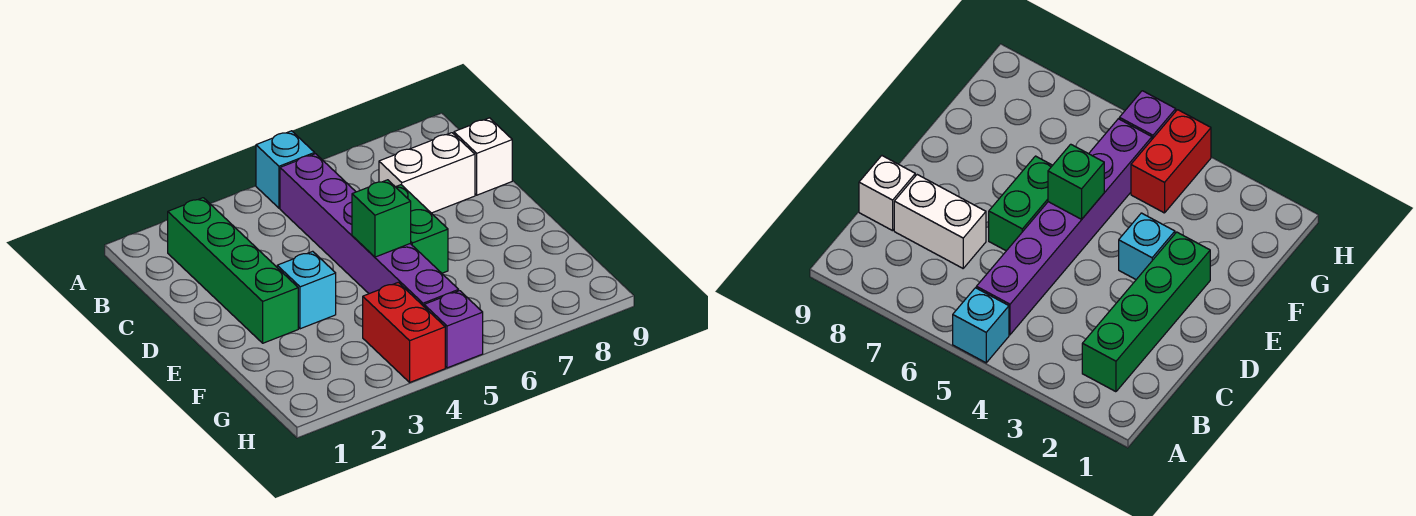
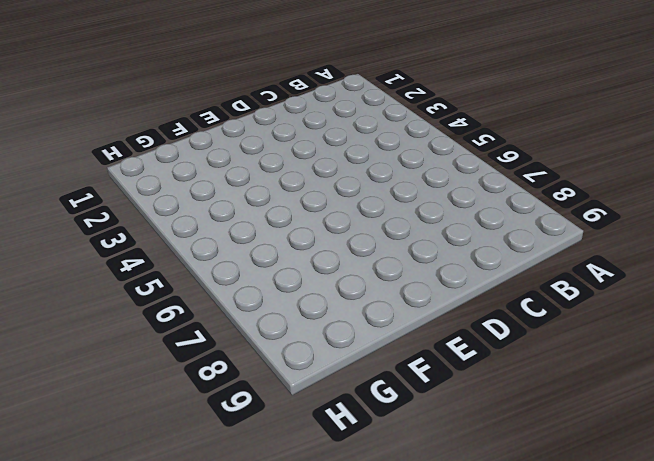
none -> cyan brick A5 level 1
none -> green brick B2:E2 level 1

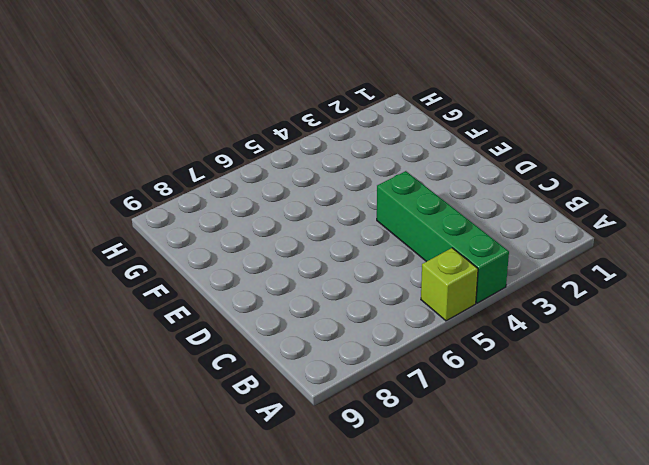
green brick A4:D4 level 1 -> green brick B2:E2 level 1
lime brick A5 level 1 -> cyan brick A5 level 1
none -> purple brick B5:G5 level 1
none -> white brick C7:C8 level 1

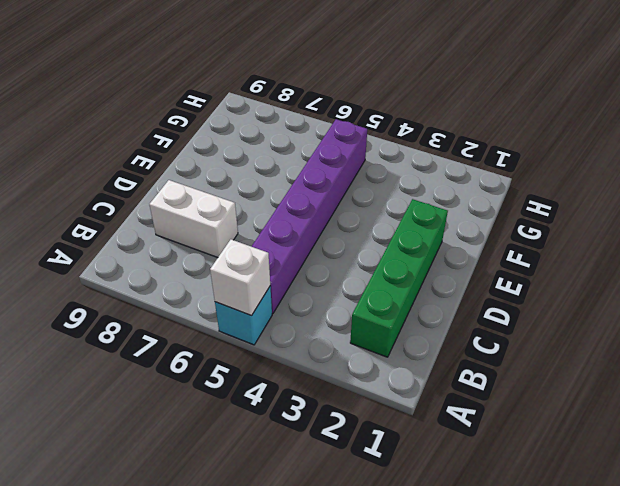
white brick A5 level 2 -> white brick C9 level 1
none -> green brick D6:E6 level 1
none -> cyan brick E3 level 1

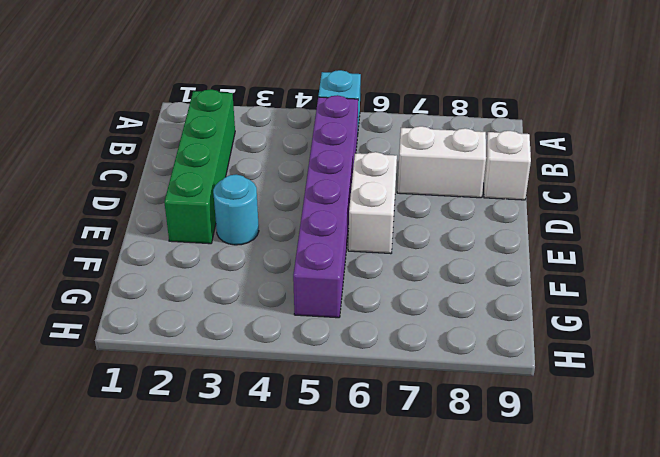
white brick D6:E6 level 1 -> green brick D6:E6 level 1
cyan round brick E3 level 1 -> cyan brick E3 level 1
none -> red brick G4:H4 level 1
none -> purple brick H5 level 1

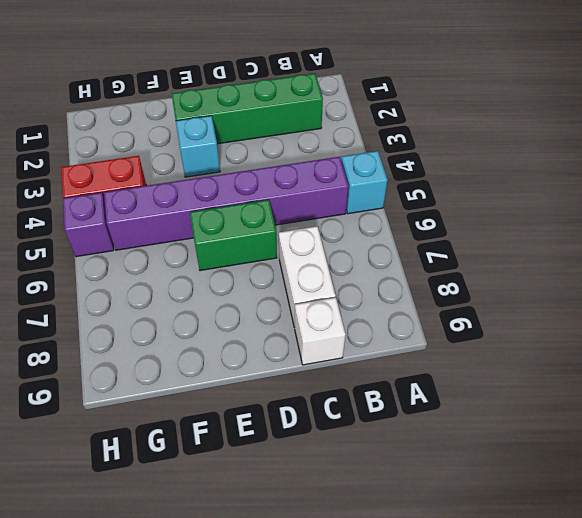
none -> green brick E5 level 2

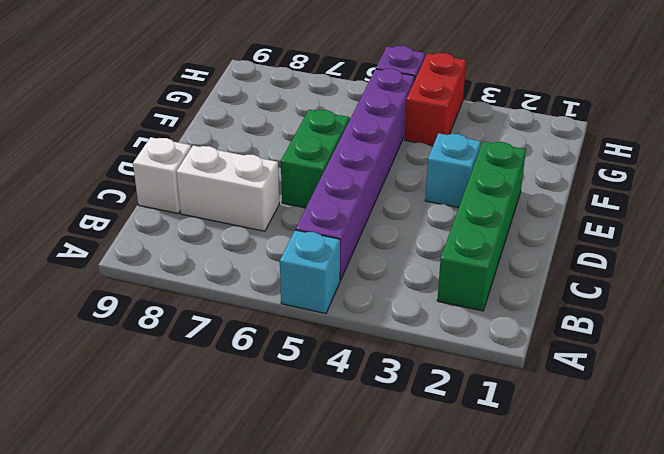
none -> green brick E5 level 2

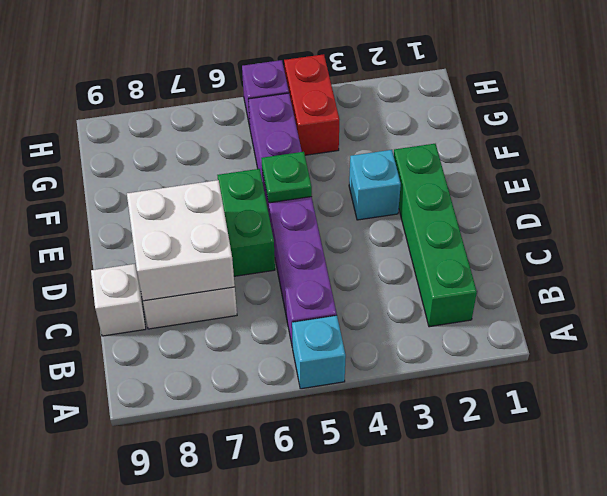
white brick C7:D8 level 2 -> none
green plate E5 level 2 -> green brick E5 level 2

